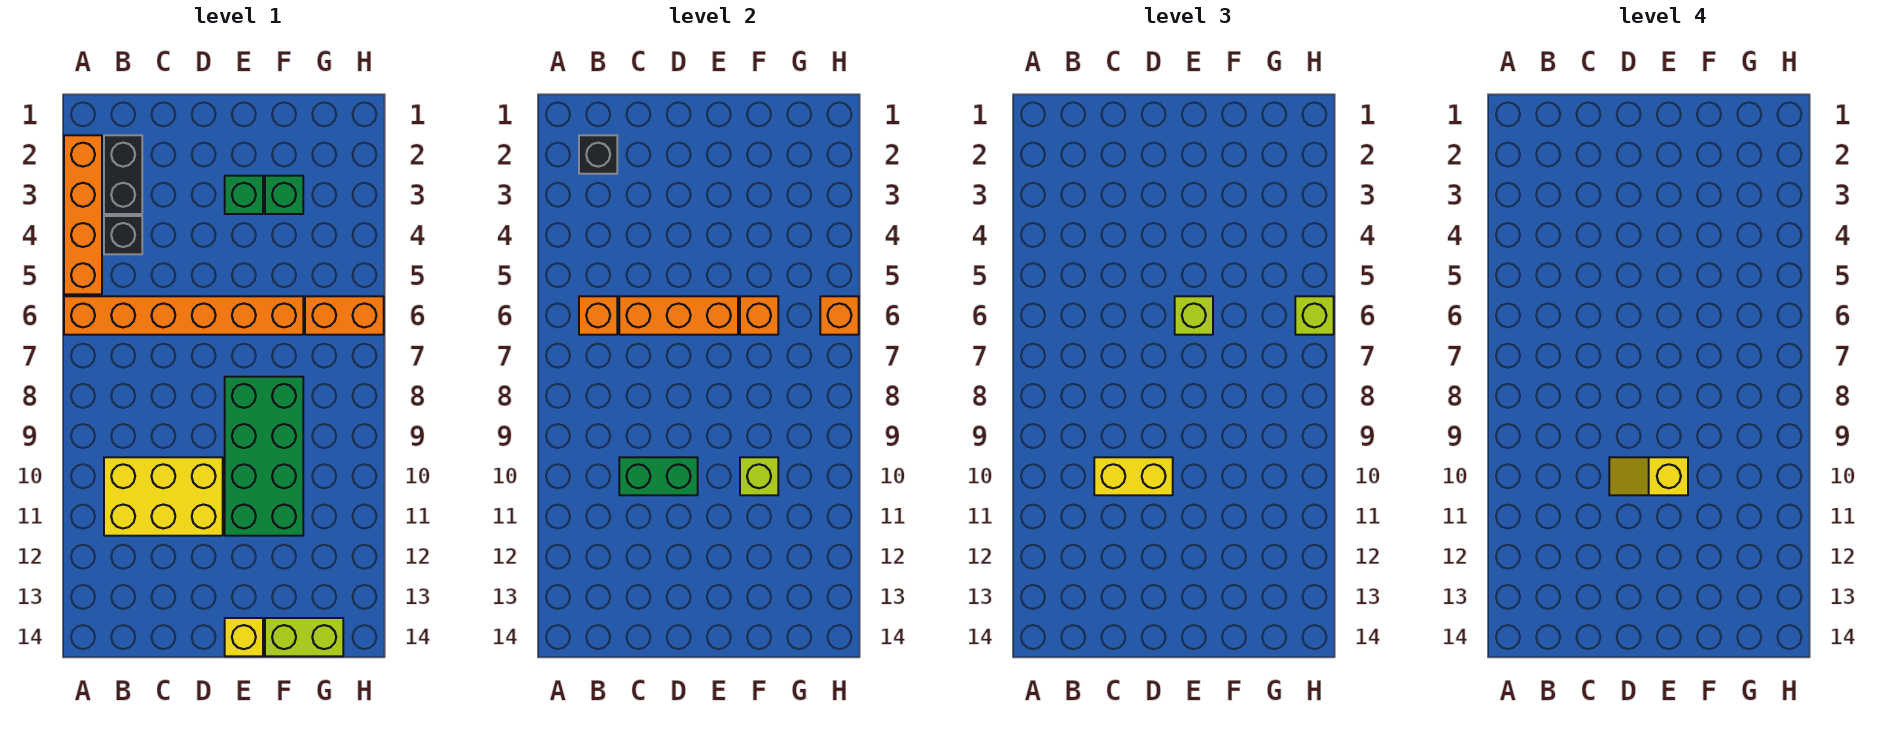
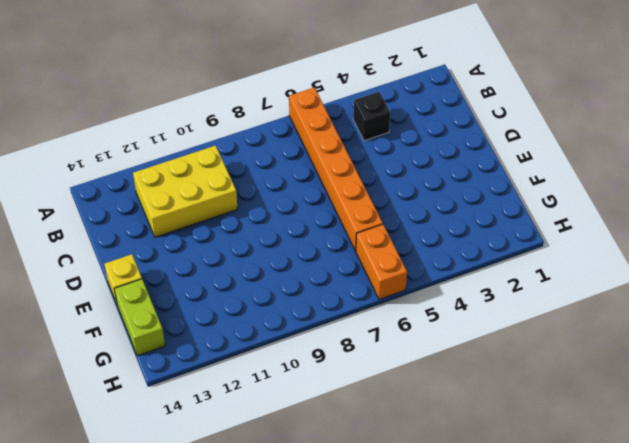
yellow brick B10:C12 level 1 -> yellow brick B10:D11 level 1
none -> orange brick A2:A5 level 1
none -> black brick B2:B3 level 1
none -> green brick E3 level 1

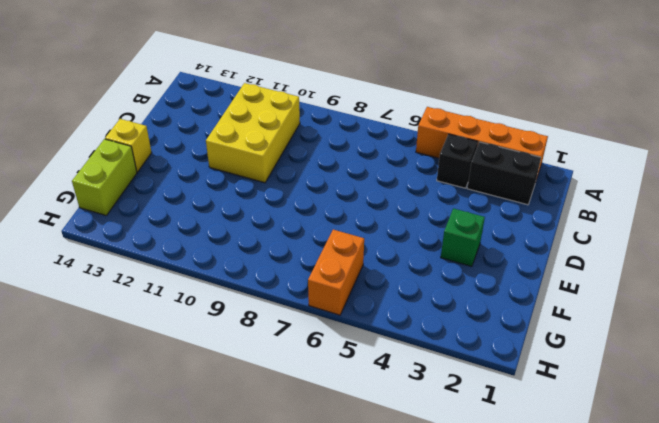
none -> orange brick A6:F6 level 1
none -> green brick E8:F11 level 1
none -> green brick F3 level 1

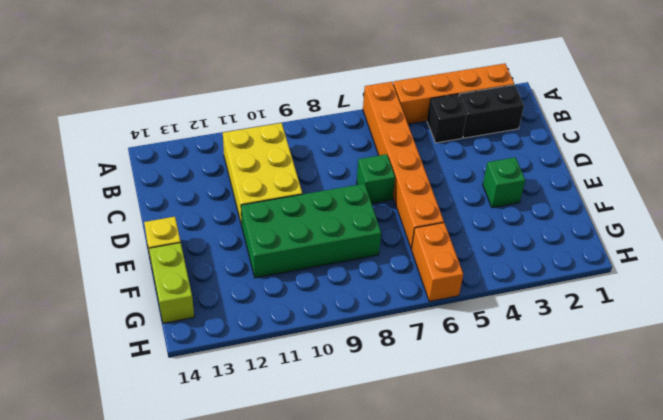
green brick D7 level 1 -> green brick F3 level 1
none -> black brick B2 level 2
none -> orange brick B6 level 2
none -> orange brick C6:E6 level 2

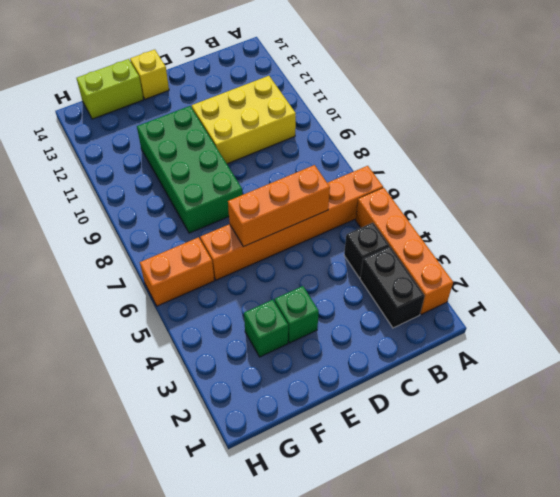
none -> black brick B2 level 2
none -> orange brick B6 level 2
none -> green brick C10:D10 level 2

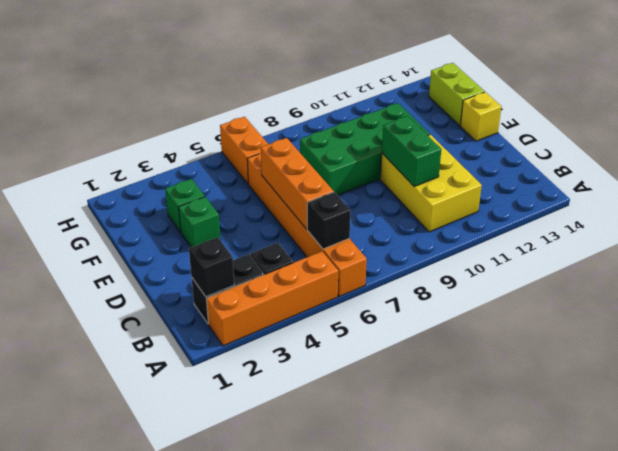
black brick B6 level 2 -> orange brick B6 level 2
none -> orange brick F6 level 2
none -> lime brick F10 level 2
none -> orange brick H6 level 2

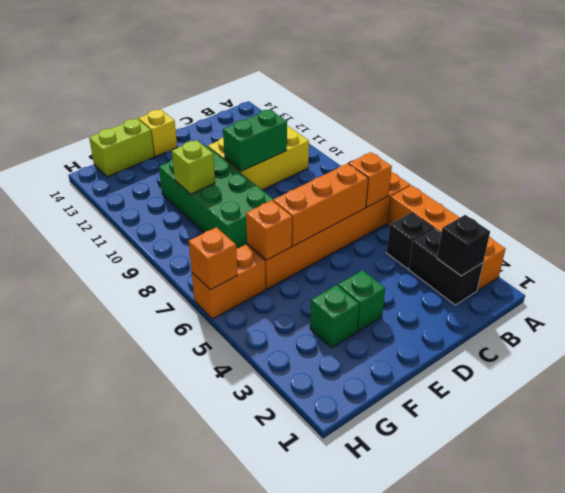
none -> yellow brick C10:D10 level 3
none -> lime brick E6 level 3
none -> lime brick H6 level 3

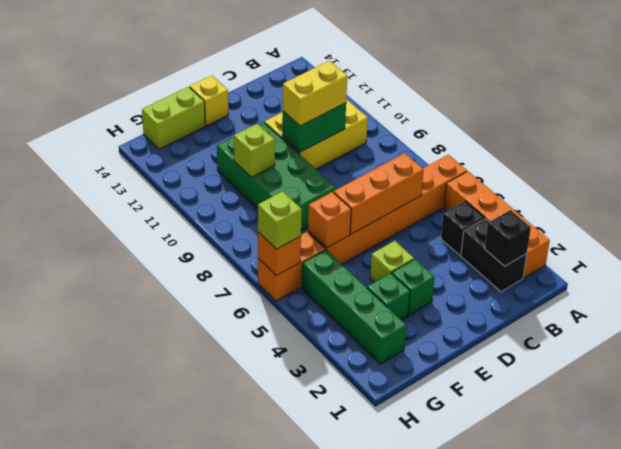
lime brick E4 level 1 -> lime brick E6 level 3
green brick G2:G5 level 1 -> none
none -> orange brick B6 level 2
none -> yellow slope D10:E10 level 4 top E

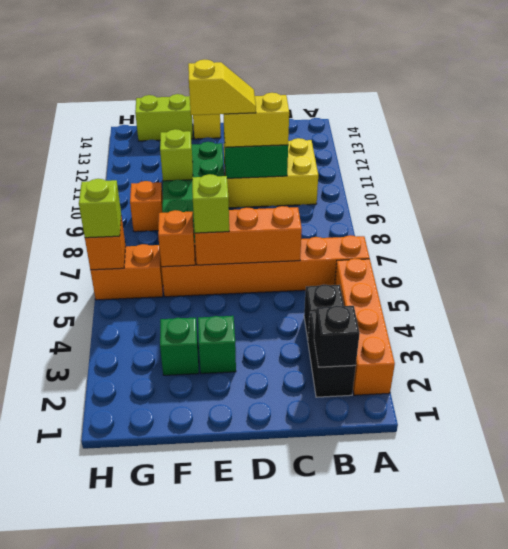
orange brick G9 level 1 -> orange brick B6 level 2

